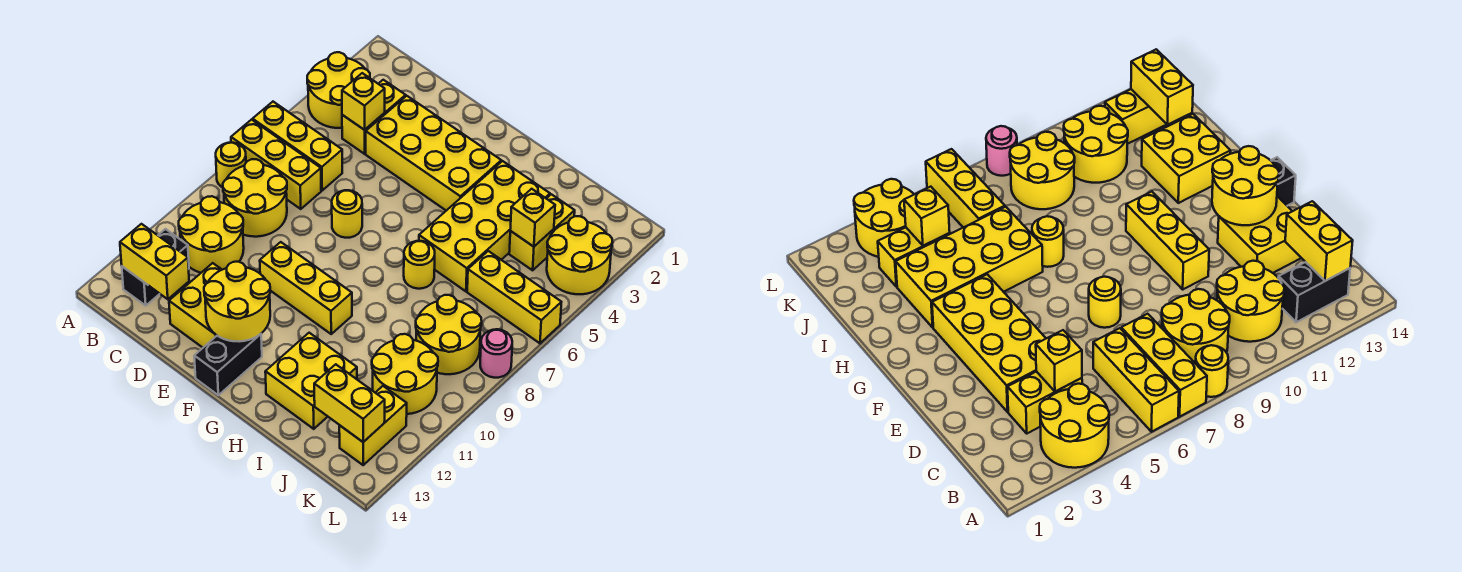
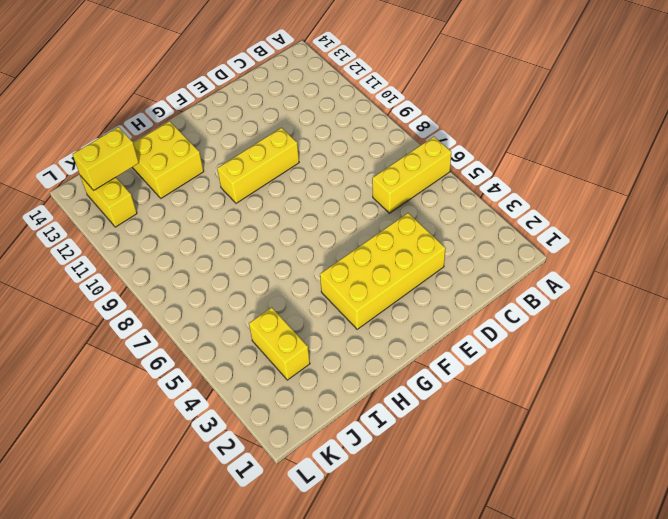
none -> yellow round brick A3:B4 level 1
none -> yellow brick A7:C7 level 1
none -> yellow round brick A8 level 1

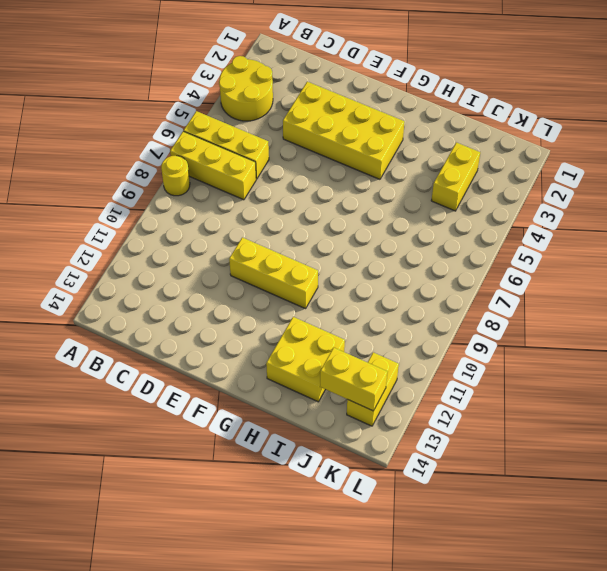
none -> yellow round brick B8:C9 level 1
none -> yellow round brick B10:C11 level 1
none -> black brick B12:B13 level 1

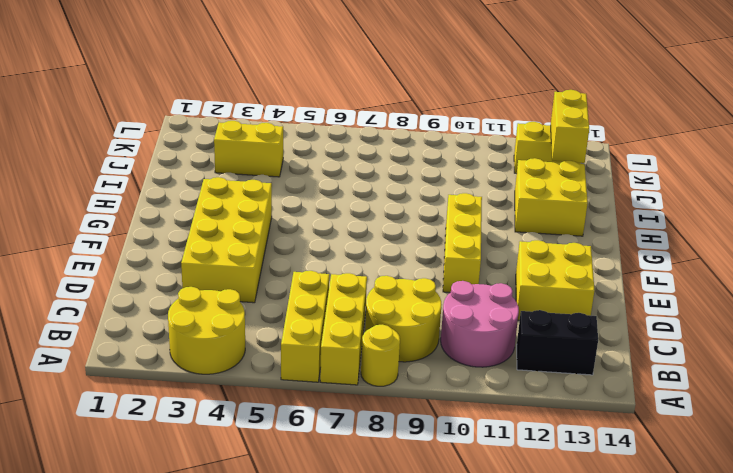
pink round brick B10:C11 level 1 -> yellow round brick B10:C11 level 1
none -> yellow brick C3:C4 level 1
none -> yellow round brick E7 level 1
none -> black brick F13:F14 level 1

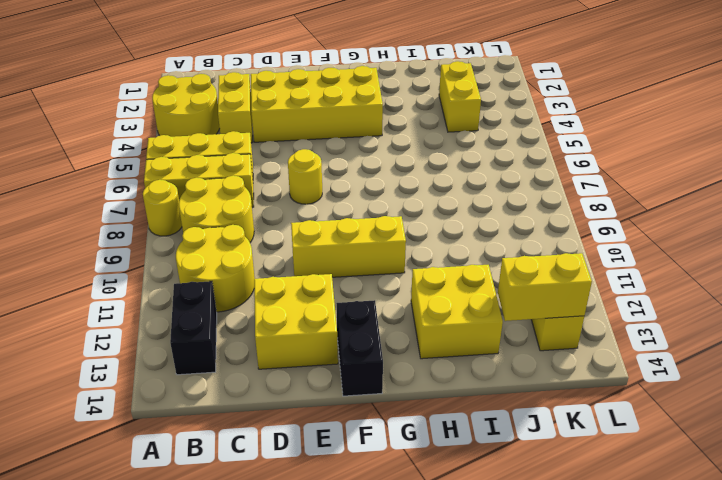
none -> yellow brick H3:I6 level 1
none -> yellow round brick H7 level 1
none -> yellow brick J6:L6 level 1

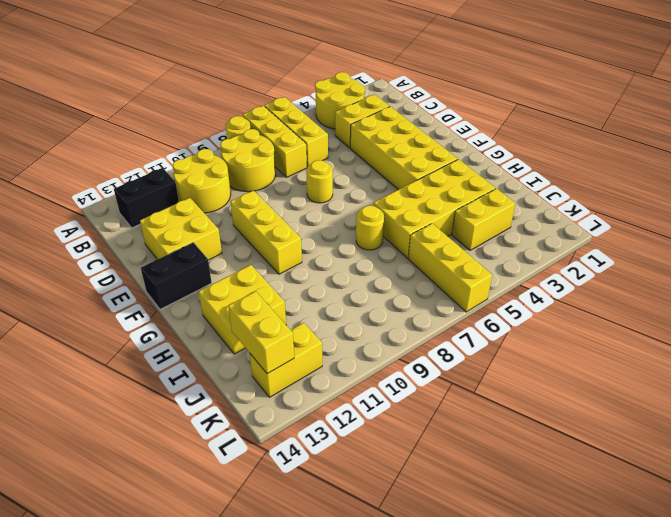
none -> yellow round brick J8:K9 level 1
none -> yellow round brick J10:K11 level 1
none -> yellow round brick K3:L4 level 1

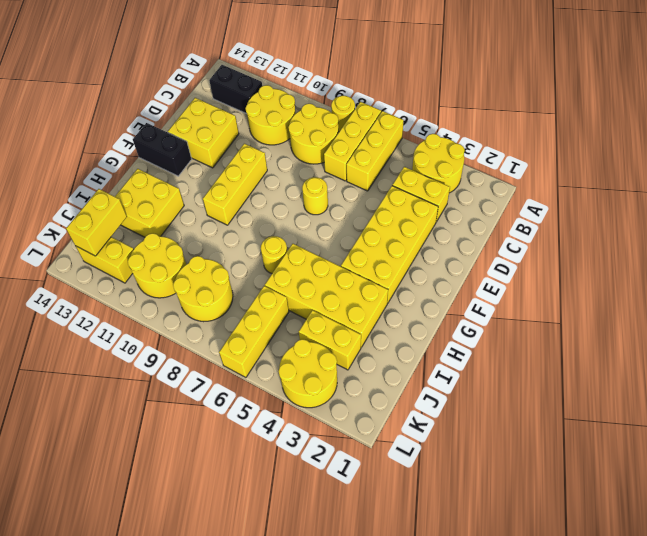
none -> pink round brick L8 level 1
none -> yellow brick B13:C13 level 2
none -> yellow brick C4 level 2

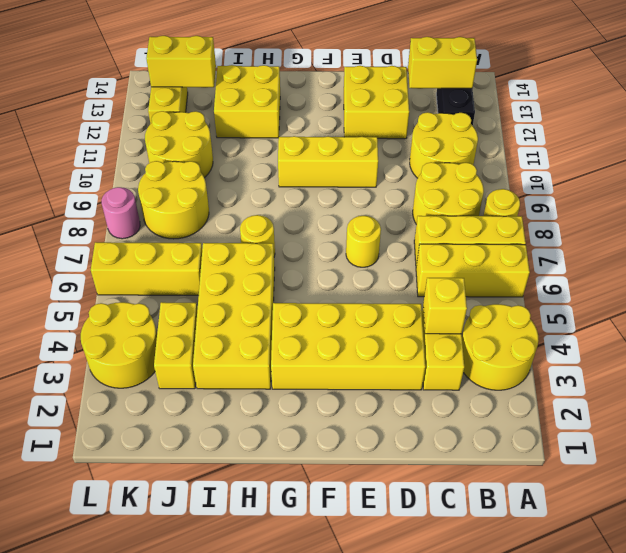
none -> black brick F13:F14 level 1
none -> yellow round brick E12:F13 level 2
none -> yellow brick J4 level 2

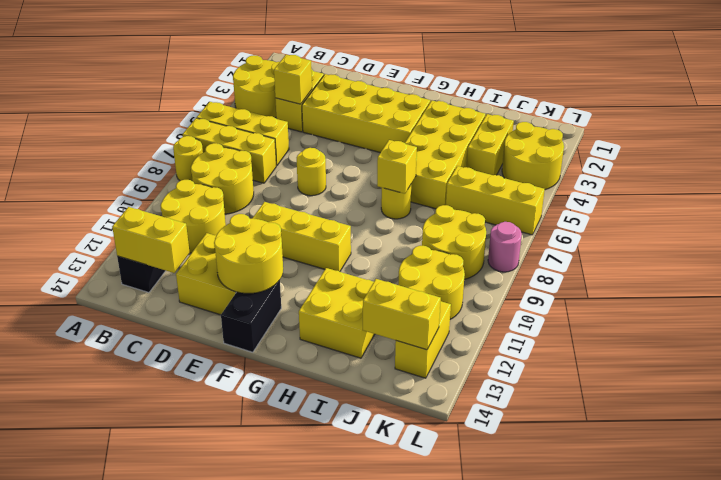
yellow brick H7 level 2 -> yellow brick J4 level 2

